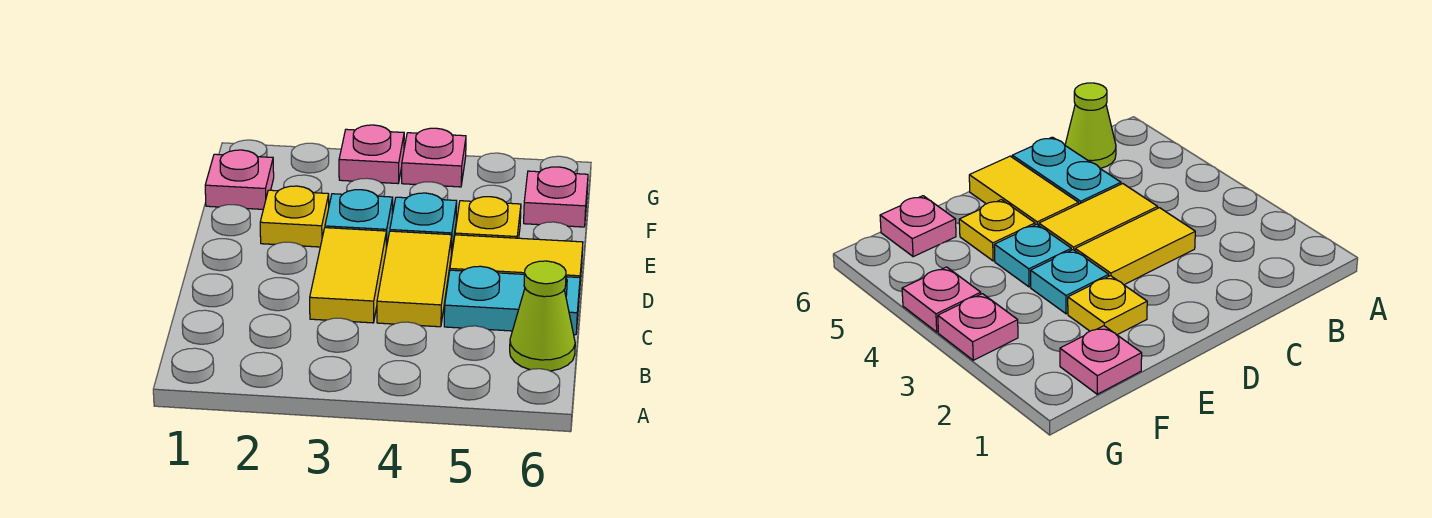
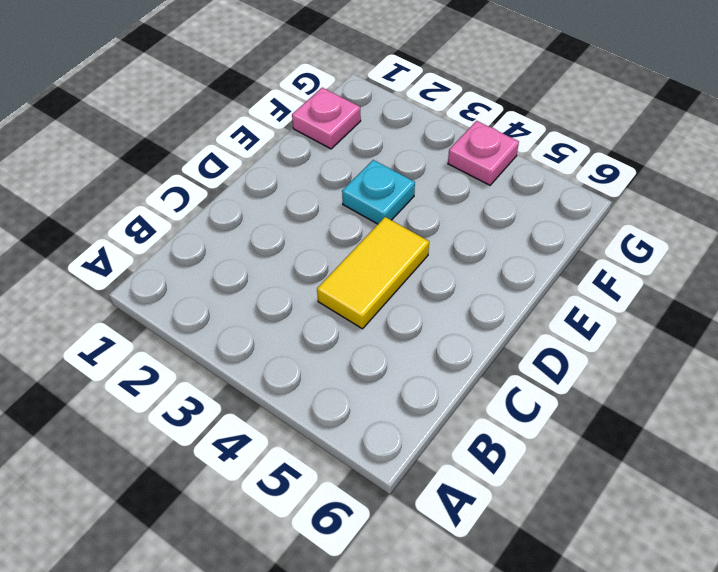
none -> lime cone B6 level 1
none -> yellow tile C3:D3 level 1
none -> cyan plate C5:C6 level 1

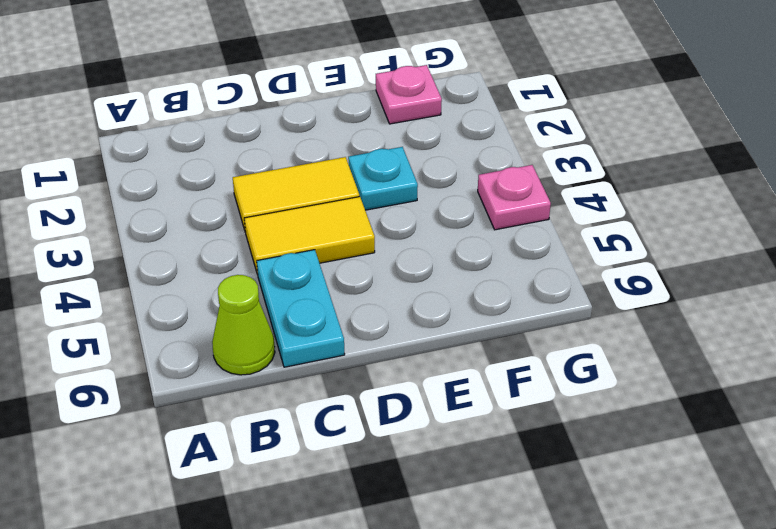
none -> yellow tile D5:D6 level 1
none -> yellow plate E2 level 1
none -> cyan plate E4 level 1

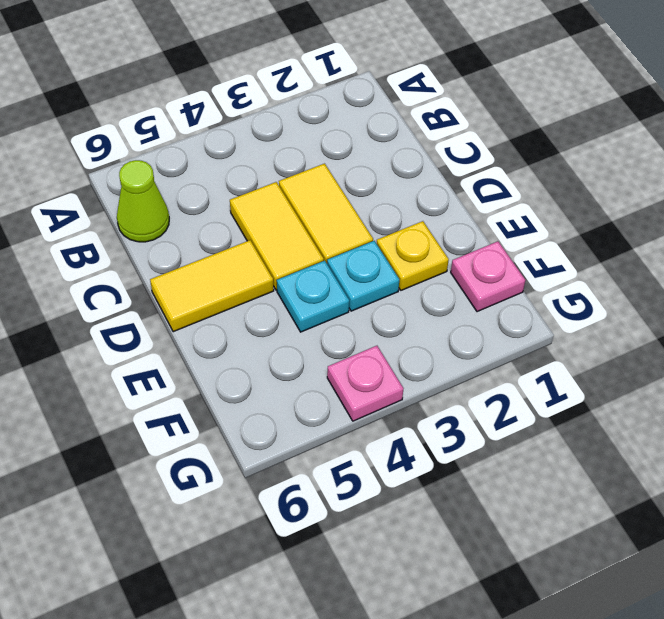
none -> cyan plate C5:C6 level 1
none -> yellow plate E5 level 1
none -> pink plate F6 level 1

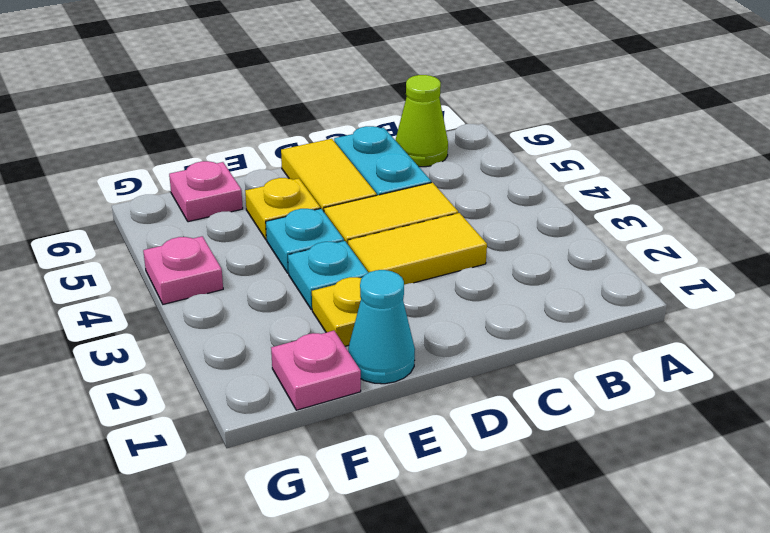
cyan cone E1 level 1 -> none
none -> pink plate G3 level 1

